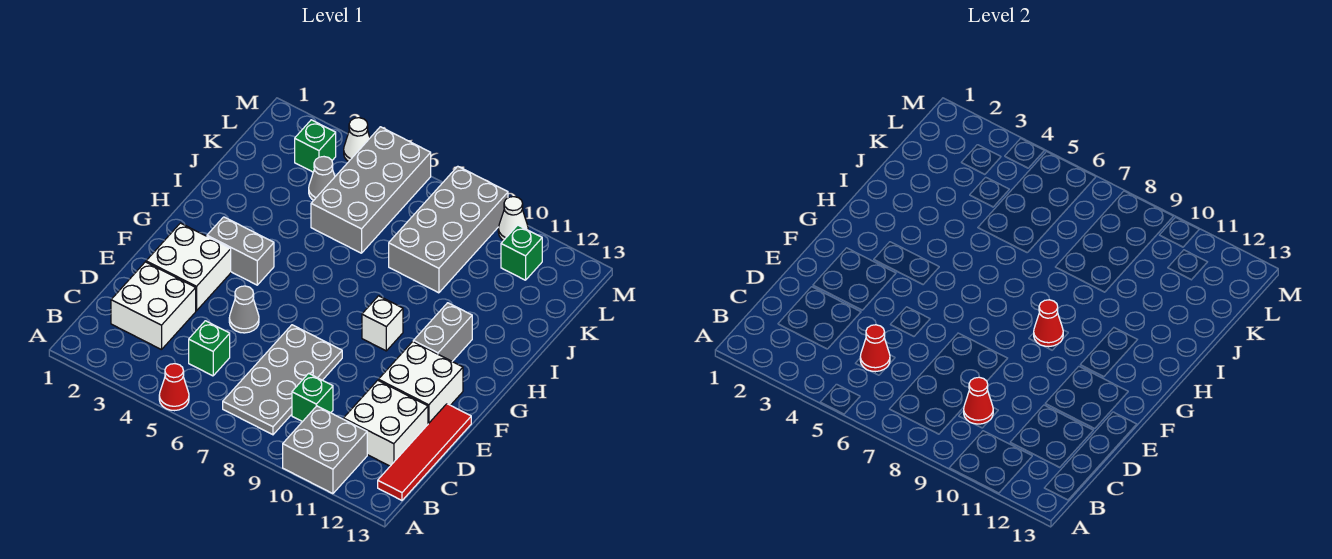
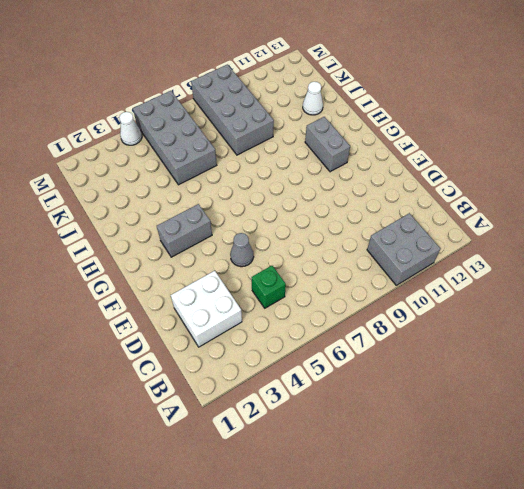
white cone J12 level 1 -> white cone M10 level 1
none -> red cone A5 level 1
none -> grey plate B7:E8 level 1
none -> red tile B13:E13 level 1

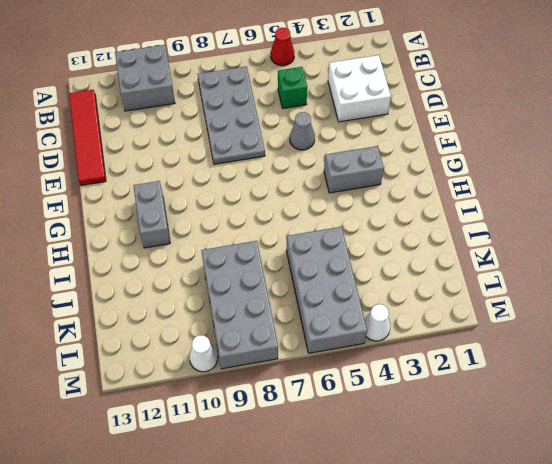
none -> green brick C9 level 1
none -> white brick C11:D12 level 1
none -> white brick E2:F3 level 1

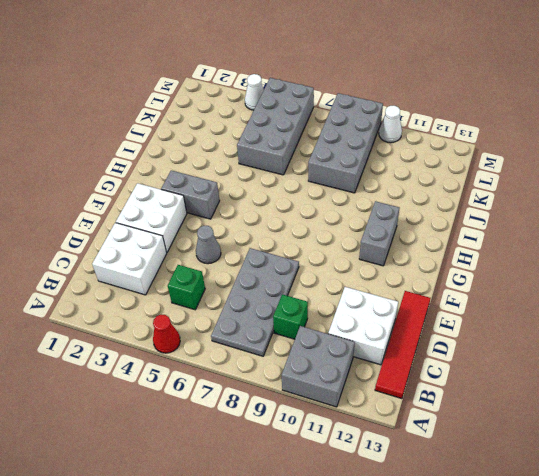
none -> white brick E11:F12 level 1
none -> white brick G9 level 1
none -> grey cone K4 level 1

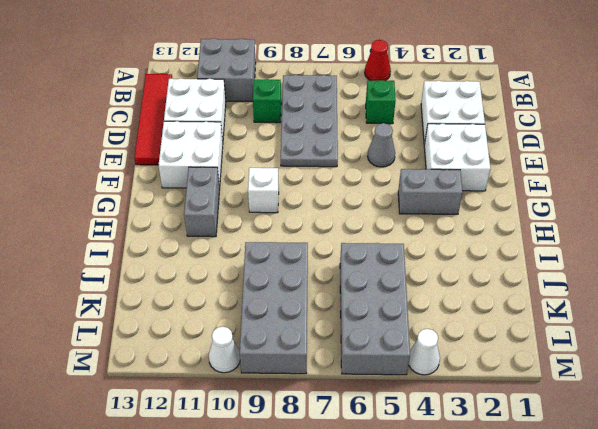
none -> grey cone K4 level 1
none -> green brick L3 level 1
none -> green brick L11 level 1

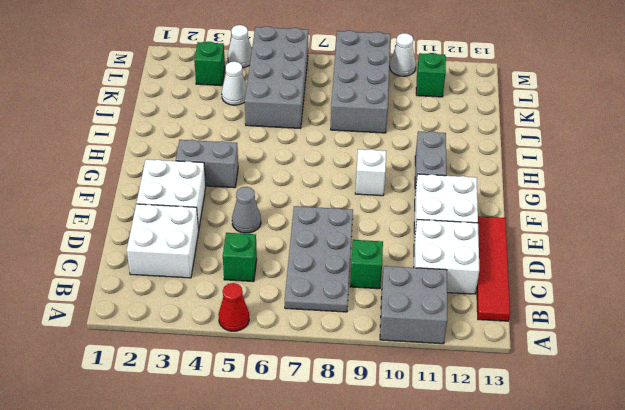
white cone K4 level 1 -> grey cone K4 level 1
none -> red cone C5 level 2
none -> red cone C9 level 2
none -> red cone G9 level 2

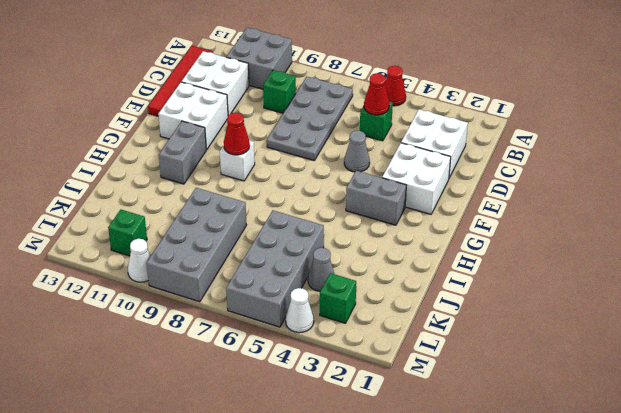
none -> red cone C9 level 2

